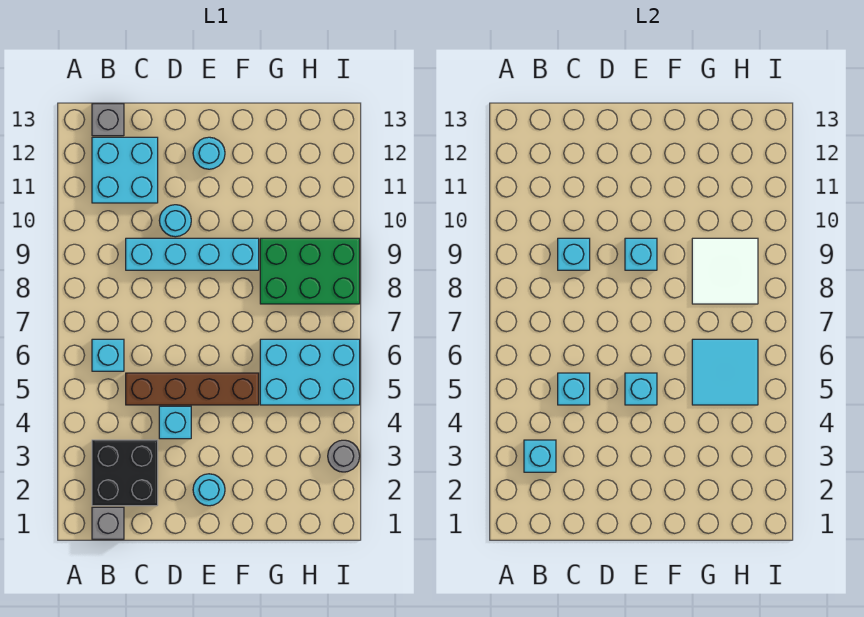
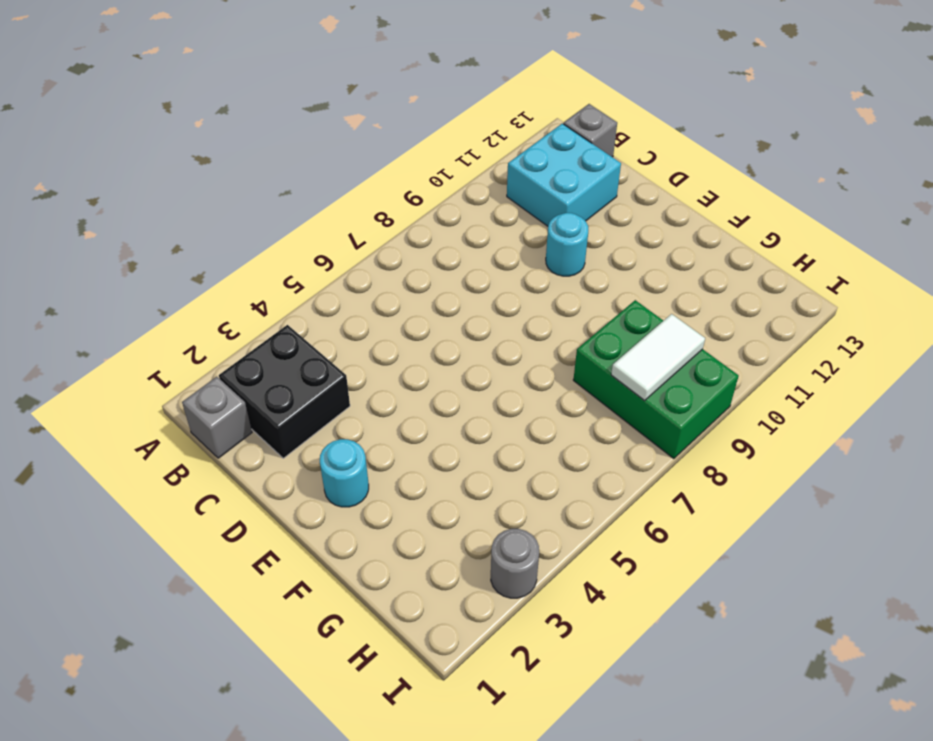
white tile H8:H9 level 2 -> white tile G8:H9 level 2
none -> cyan brick B6 level 1
none -> brown brick C5:F5 level 1
none -> cyan brick C9:F9 level 1

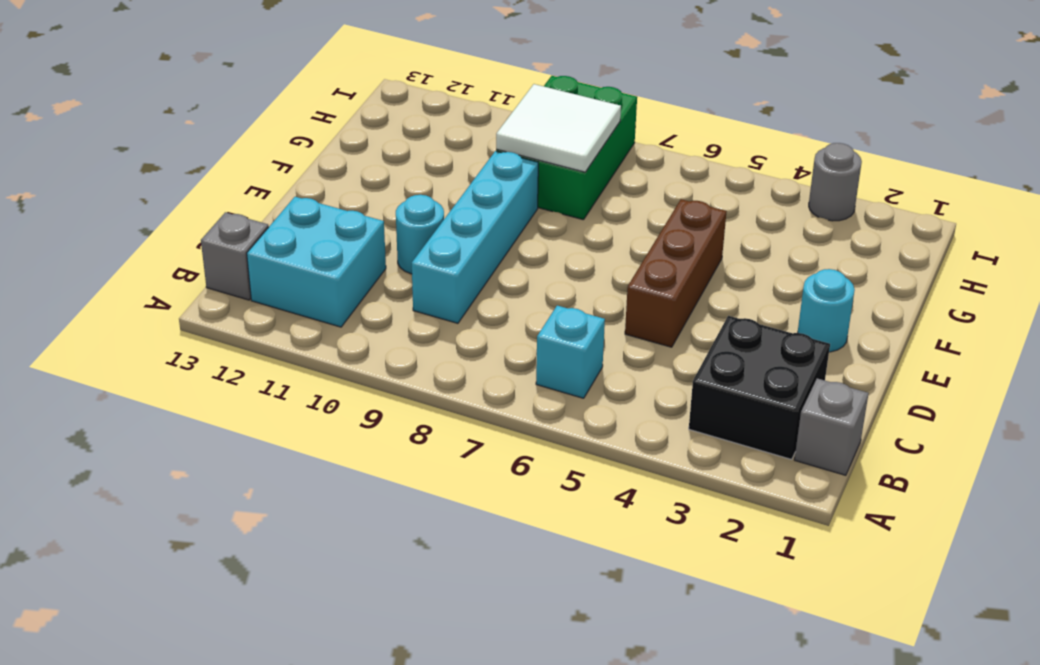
brown brick D5:F5 level 1 -> brown brick C5:F5 level 1
none -> cyan brick D4 level 1
none -> cyan round brick E12 level 1
none -> cyan brick G5:I6 level 1

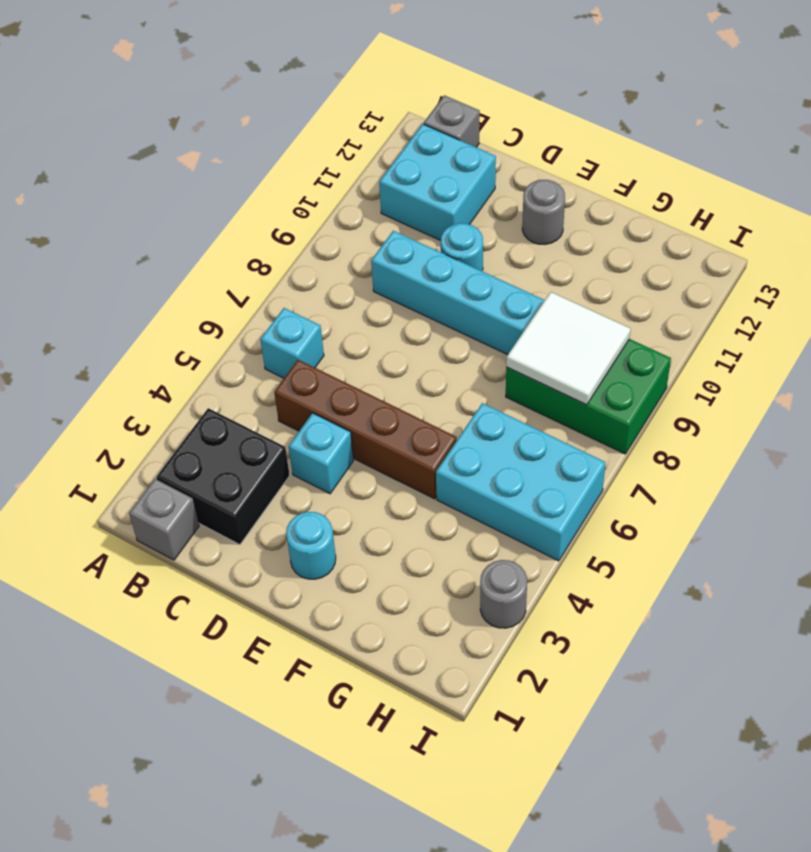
grey round brick E12 level 1 -> cyan round brick E12 level 1
none -> cyan brick B3 level 2
none -> cyan brick C5 level 2
none -> cyan brick C9 level 2

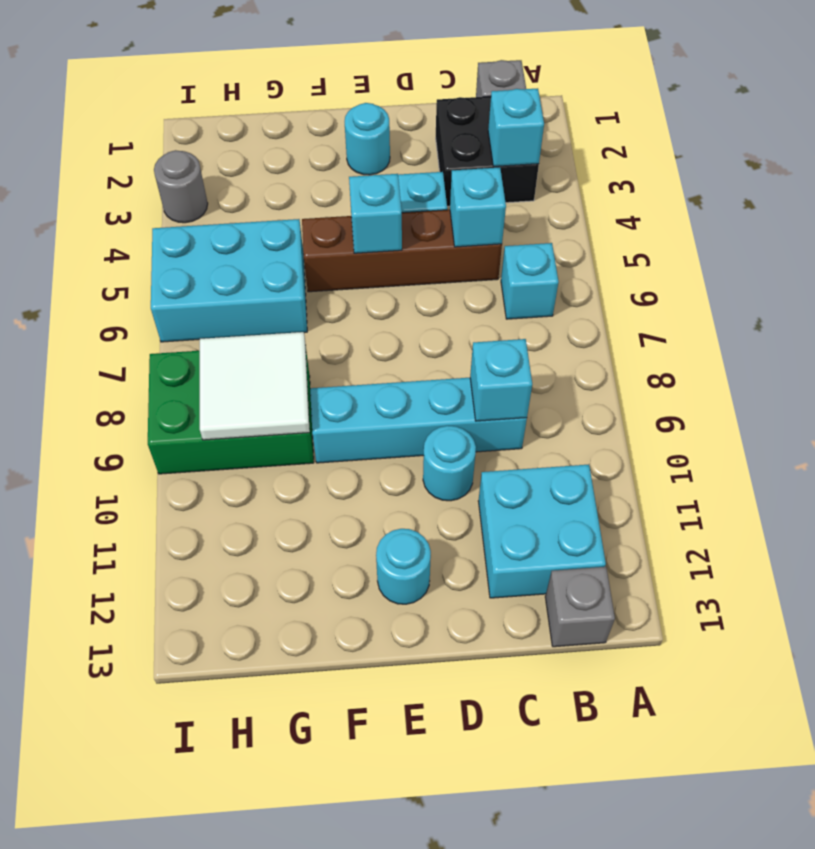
none -> cyan brick E9 level 2
none -> cyan tile G5:H6 level 2

